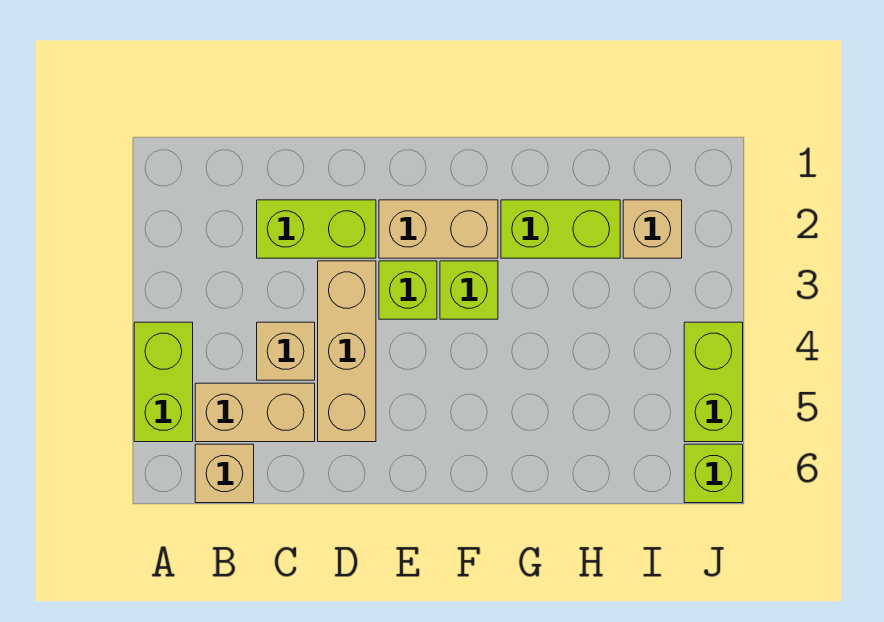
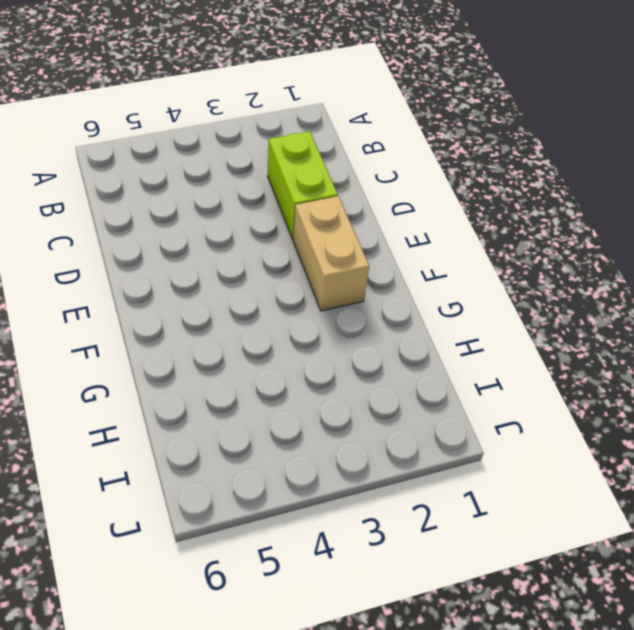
none -> lime brick A4:A5 level 1
none -> tan brick B5:C5 level 1
none -> tan brick B6 level 1

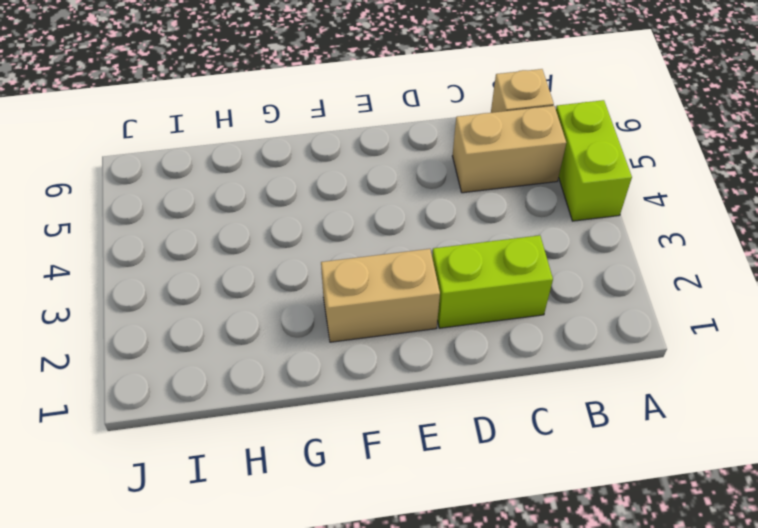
none -> tan brick C4 level 1
none -> tan brick D3:D5 level 1
none -> lime brick E3 level 1

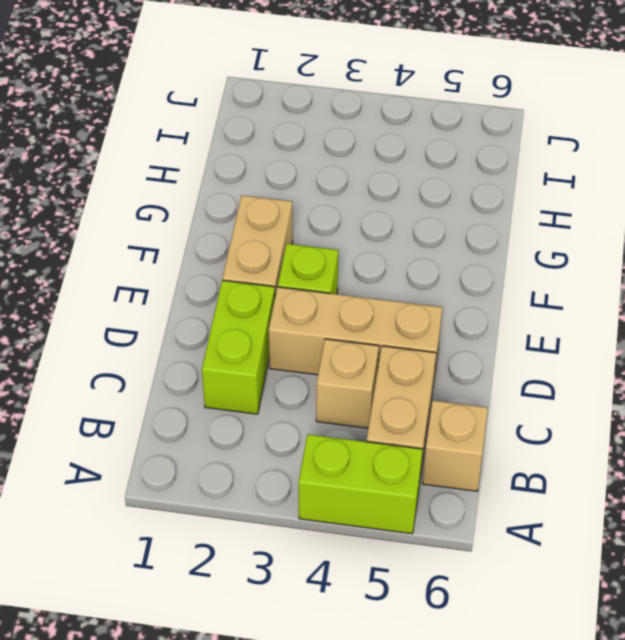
none -> lime brick F3 level 1
none -> lime brick G2:H2 level 1
none -> tan brick I2 level 1

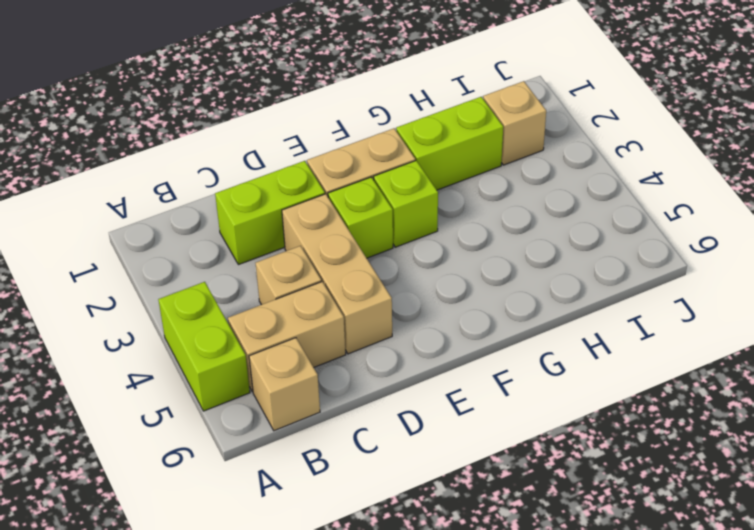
none -> lime brick J4:J5 level 1
none -> lime brick J6 level 1

